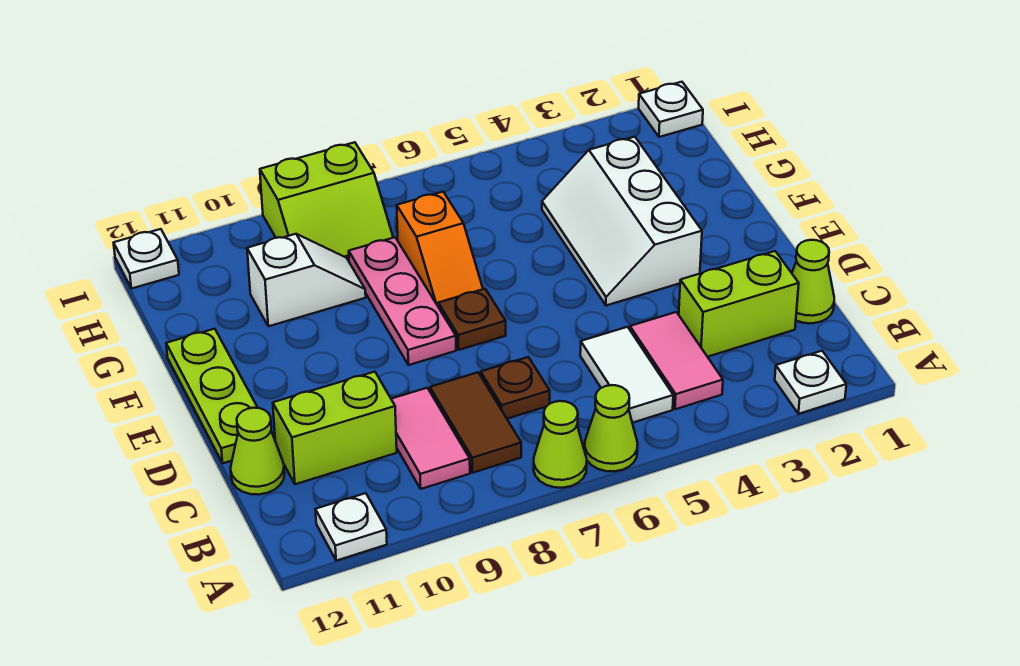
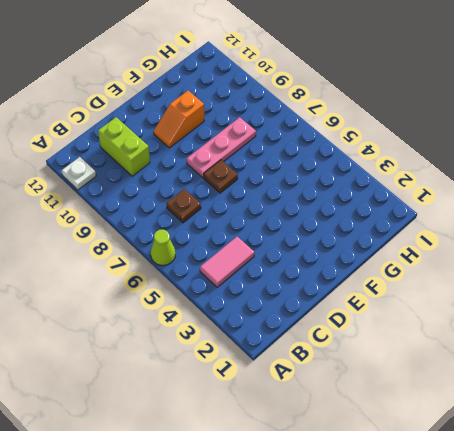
orange slope E10:F10 level 1 top F -> orange slope F7:G7 level 1 top G
none -> white plate A2 level 1
none -> lime cone A7 level 1
none -> white tile B5:C5 level 1

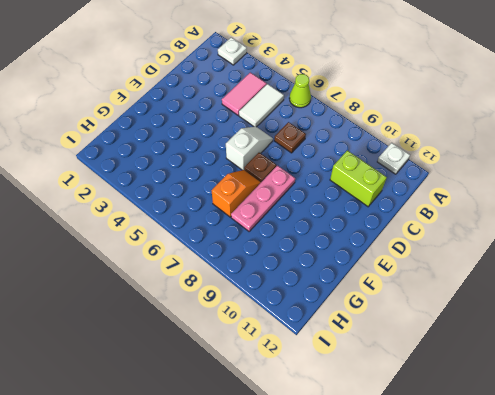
white slope D6:E6 level 1 top E -> white slope G9:G10 level 1 top 10
none -> lime cone A7 level 1
none -> brown tile B8:C8 level 1
none -> pink tile B9:C9 level 1

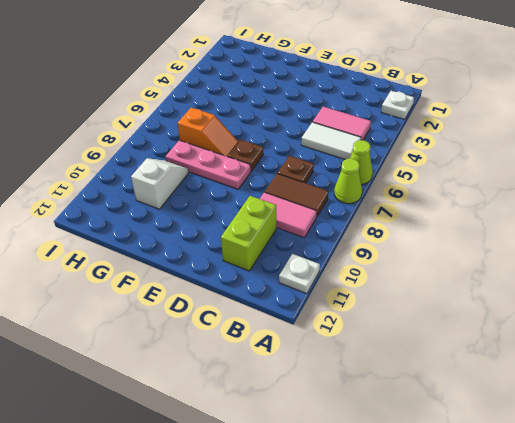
none -> lime cone C1 level 1
none -> lime brick C2:C3 level 1
none -> lime cone C12 level 1

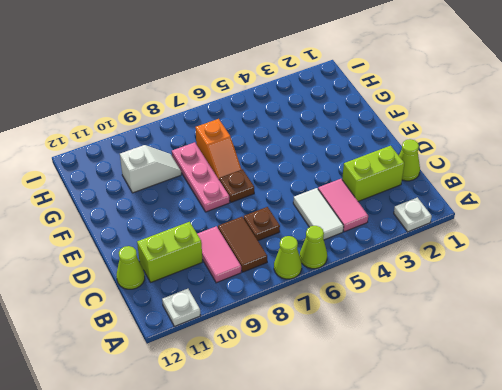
none -> lime plate D12:F12 level 1
none -> white slope E3:G4 level 1 top 3
none -> lime slope H8:I9 level 1 top I

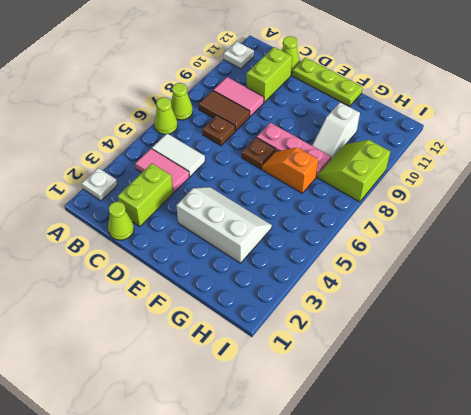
none -> white plate I1 level 1
none -> white plate I12 level 1

